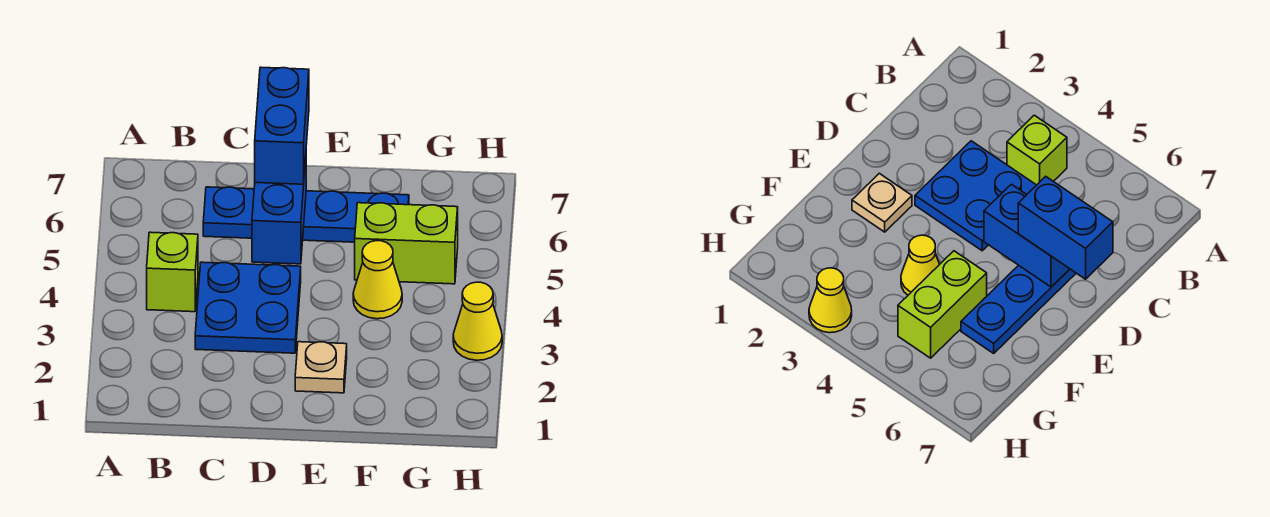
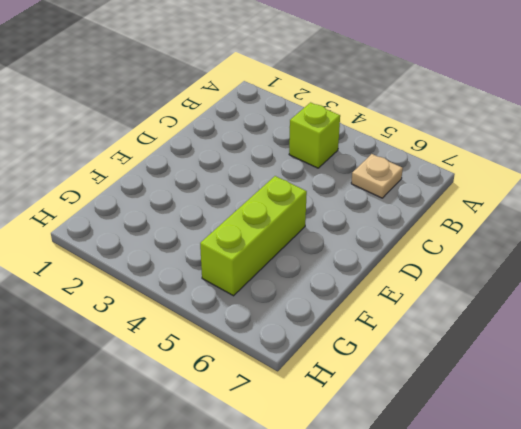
tan plate B6 level 1 -> tan plate E2 level 1
lime brick E5:G5 level 1 -> lime brick F5:G5 level 1
none -> blue plate C3:D4 level 1
none -> blue plate C6:F6 level 1

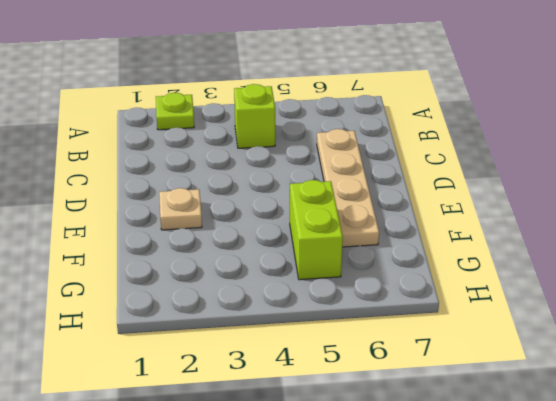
lime plate A2 level 1 -> none
tan plate C6:F6 level 1 -> blue plate C6:F6 level 1
none -> blue plate C3:D4 level 1
none -> yellow cone F4 level 1

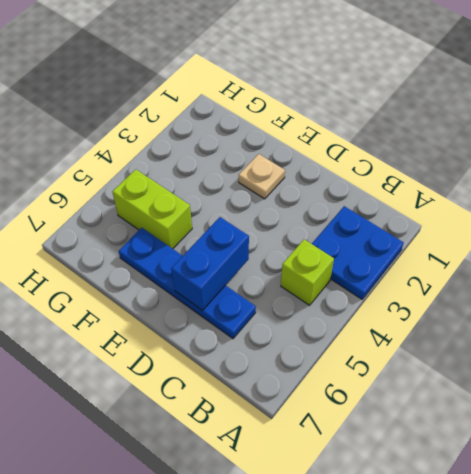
blue plate A2:B3 level 1 -> blue plate C3:D4 level 1
none -> yellow cone F4 level 1
none -> yellow cone H3 level 1

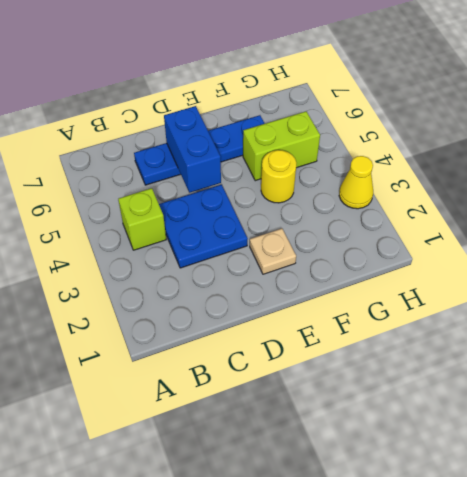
yellow round brick F4 level 1 -> yellow cone F4 level 1
none -> blue brick D6:D7 level 3

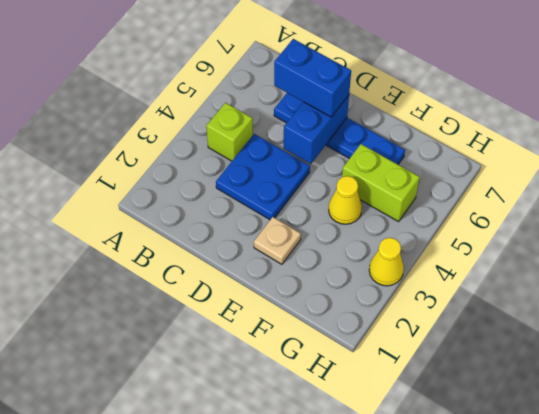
blue brick C6:D6 level 3 -> blue brick D6:D7 level 3

